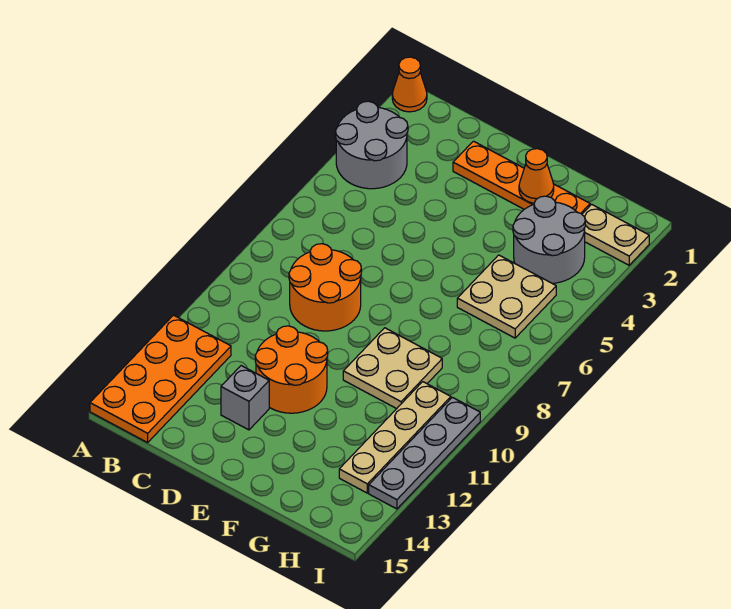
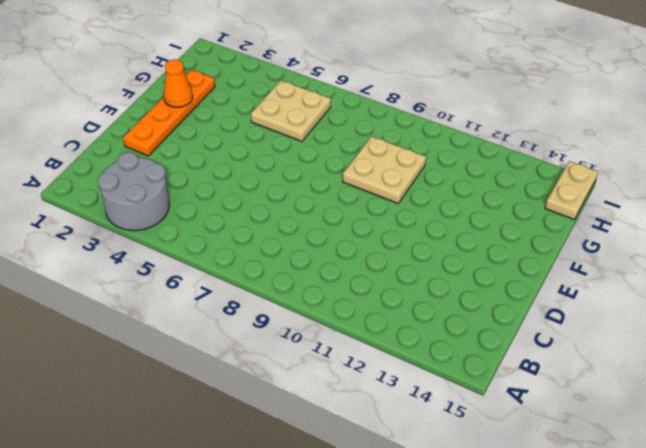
tan plate H15:I15 level 1 -> tan plate H2:I2 level 1
none -> orange cone A1 level 1
none -> orange plate A12:B15 level 1
none -> orange round brick C8:D9 level 1

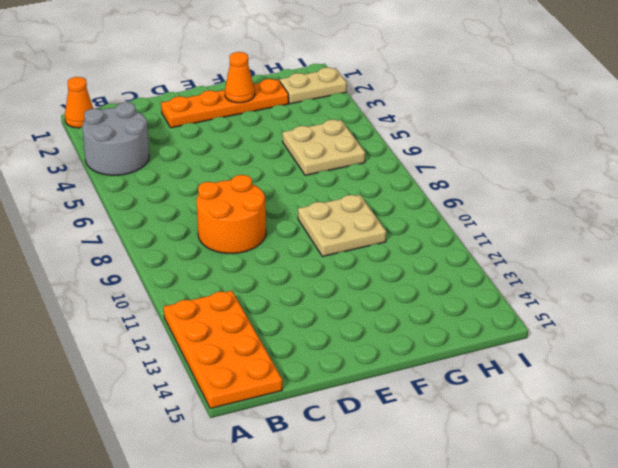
none -> orange round brick D11:E12 level 1
none -> grey brick D13 level 1
none -> grey round brick G3:H4 level 1

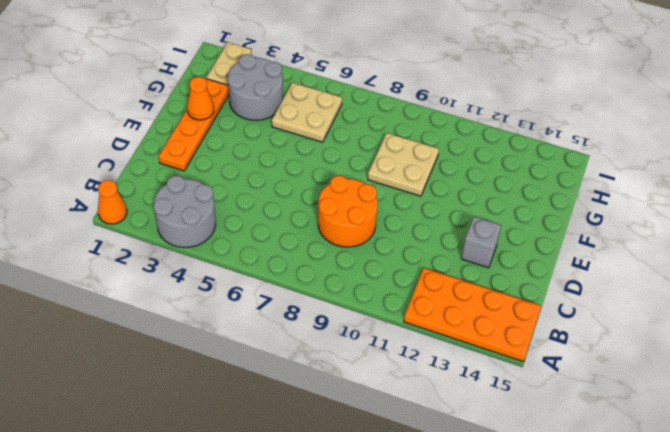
none -> orange round brick D11:E12 level 1
none -> tan plate H10:H13 level 1
none -> grey plate I10:I13 level 1

